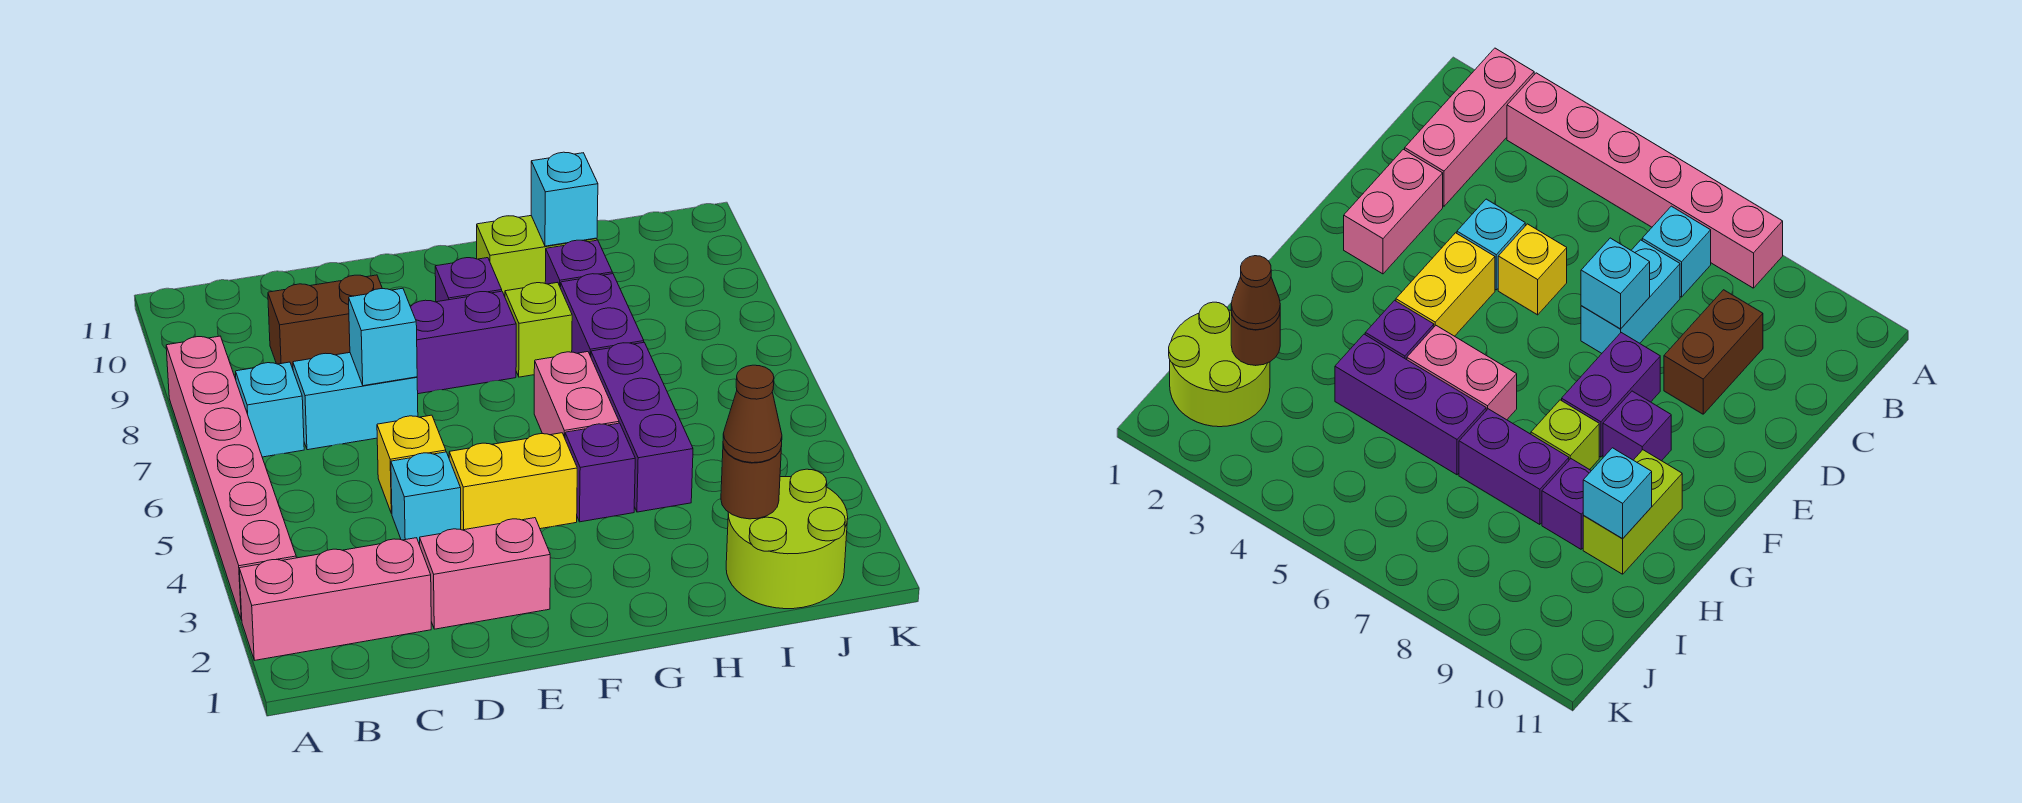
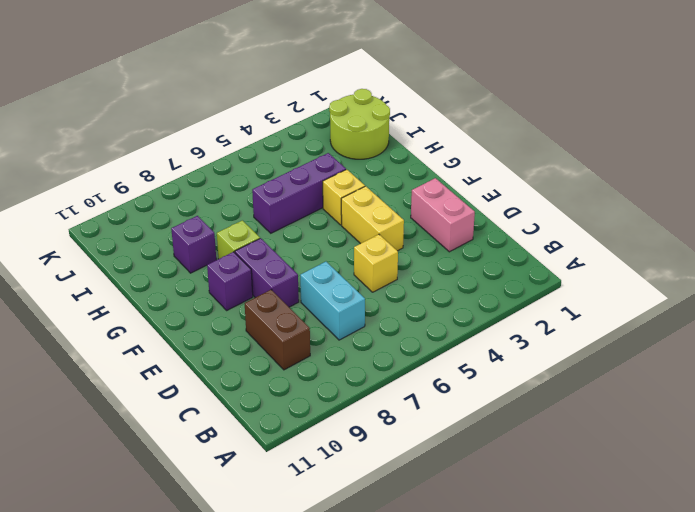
yellow brick G4 level 1 -> purple brick G4 level 1
none -> pink brick A2:C2 level 1
none -> pink brick A3:A8 level 1
none -> cyan brick B7 level 1

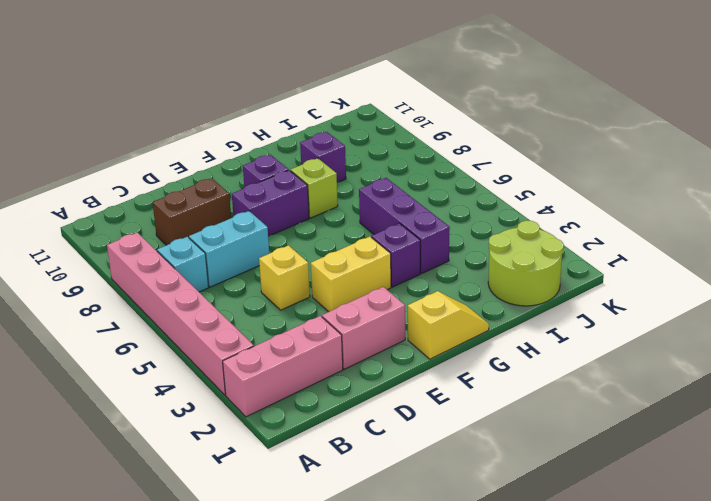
yellow slope F1:G1 level 1 top F -> none
none -> cyan brick D4 level 1
none -> pink brick G5:G6 level 1
none -> lime brick G10:H10 level 1

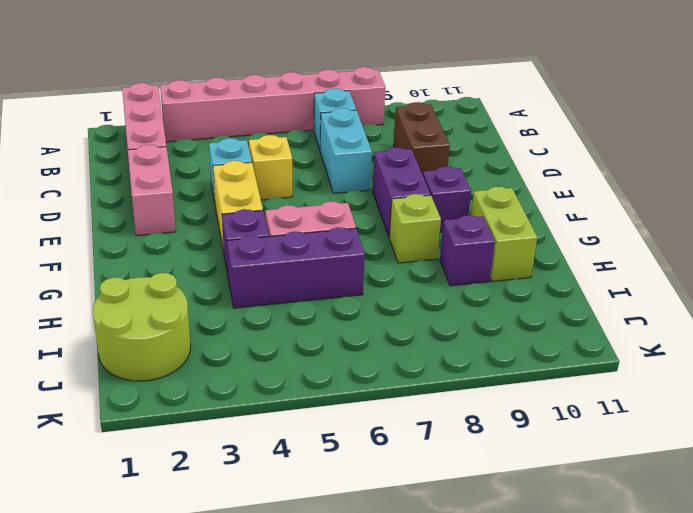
none -> purple brick H7:H8 level 1
none -> cyan brick D7 level 2
none -> cyan brick H10 level 2

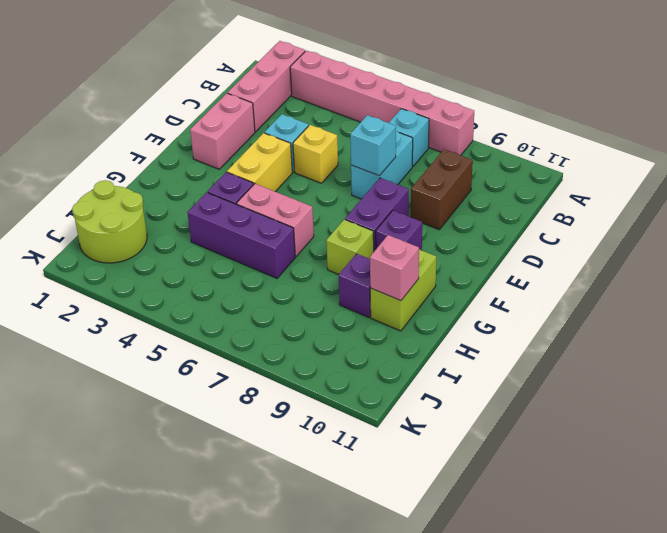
pink brick H10 level 2 -> cyan brick H10 level 2
none -> purple brick H7:H8 level 1
none -> brown round brick I2 level 2
none -> brown cone I2 level 3

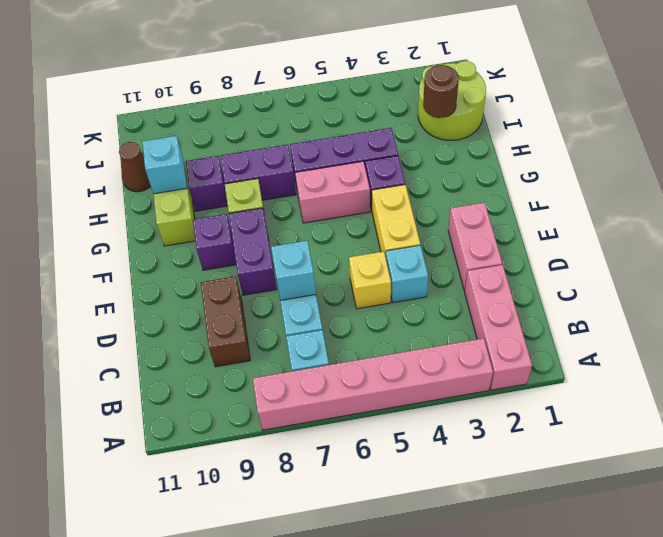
brown cone I11 level 1 -> brown cone I2 level 3

